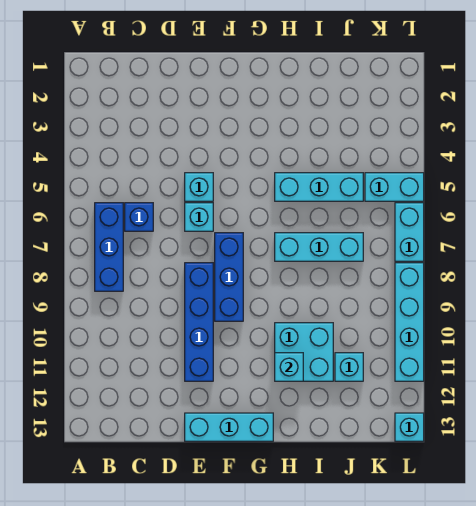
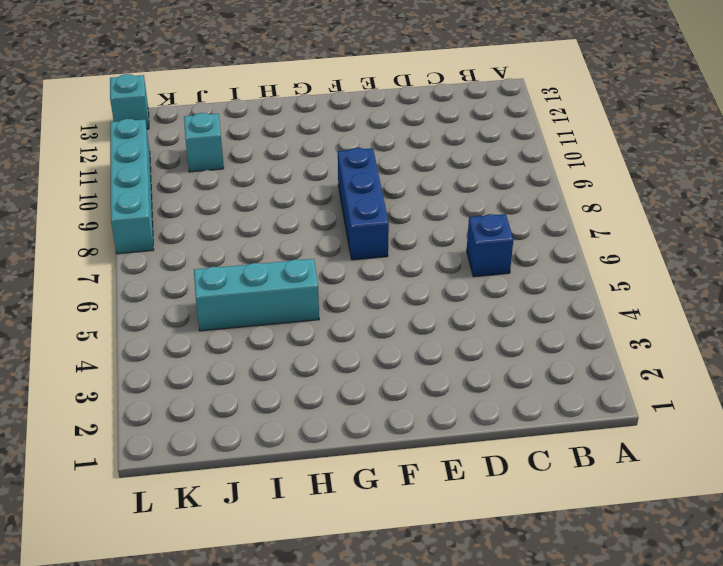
none -> blue brick B6:B8 level 1
none -> cyan brick E5 level 1
none -> cyan brick E6 level 1

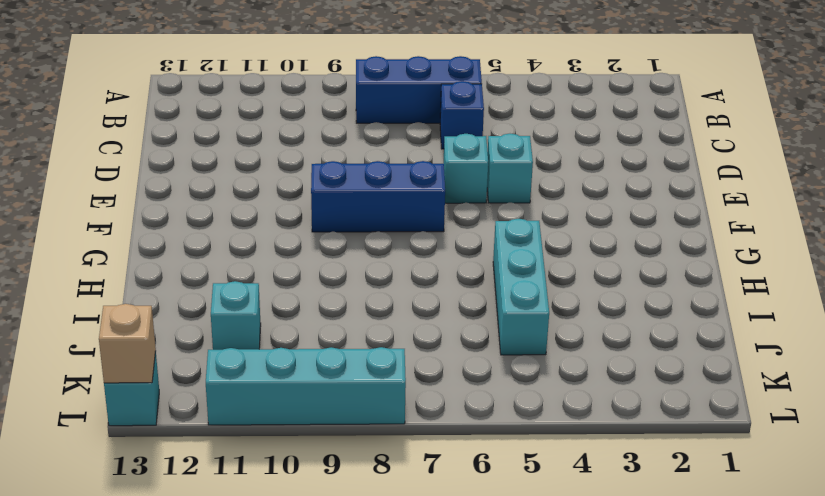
tan brick L13 level 2 -> none
none -> blue brick E8:E11 level 1
none -> cyan brick E13:G13 level 1
none -> cyan brick H7:J7 level 1

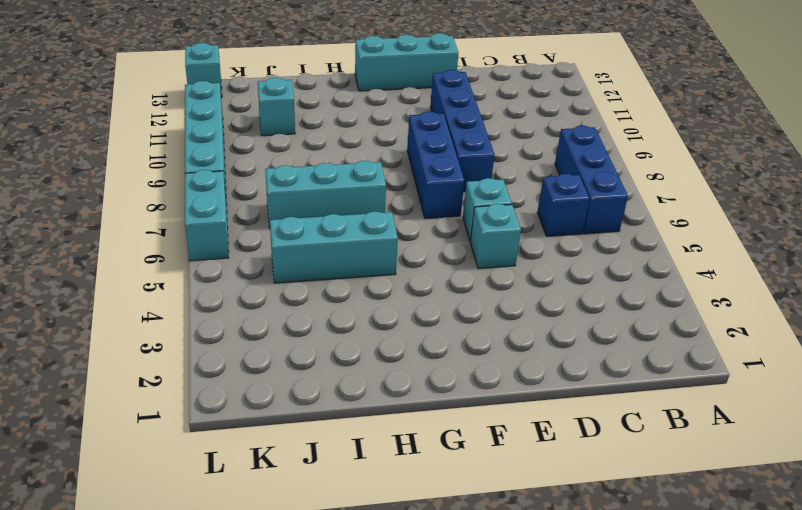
none -> cyan brick H10:I11 level 1
none -> cyan brick K5:L5 level 1
none -> cyan brick H11 level 2

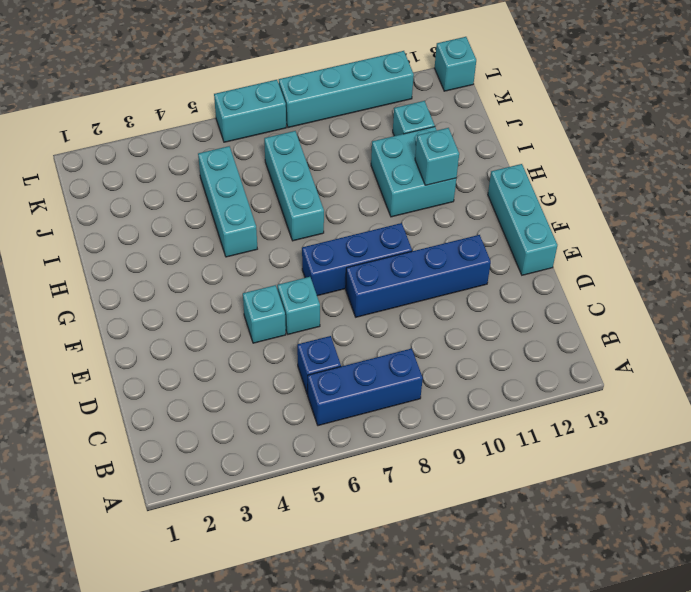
none -> cyan brick K5:L5 level 1

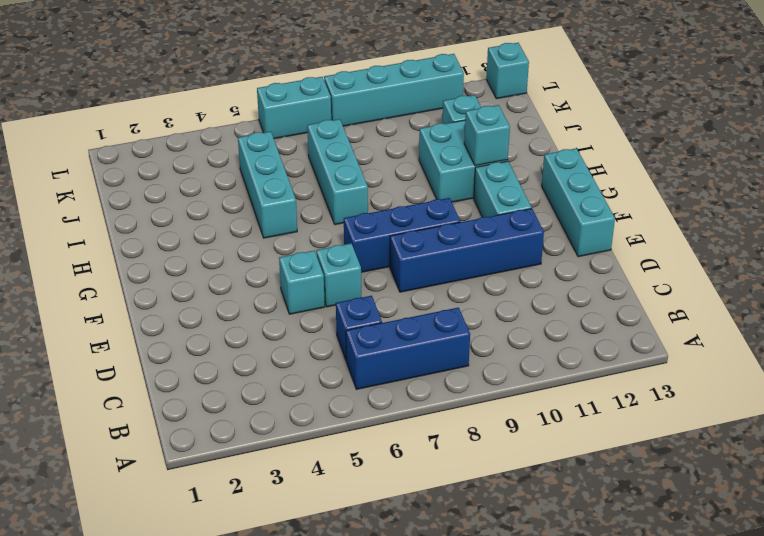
cyan brick F11:G11 level 1 -> cyan brick K5:L5 level 1

